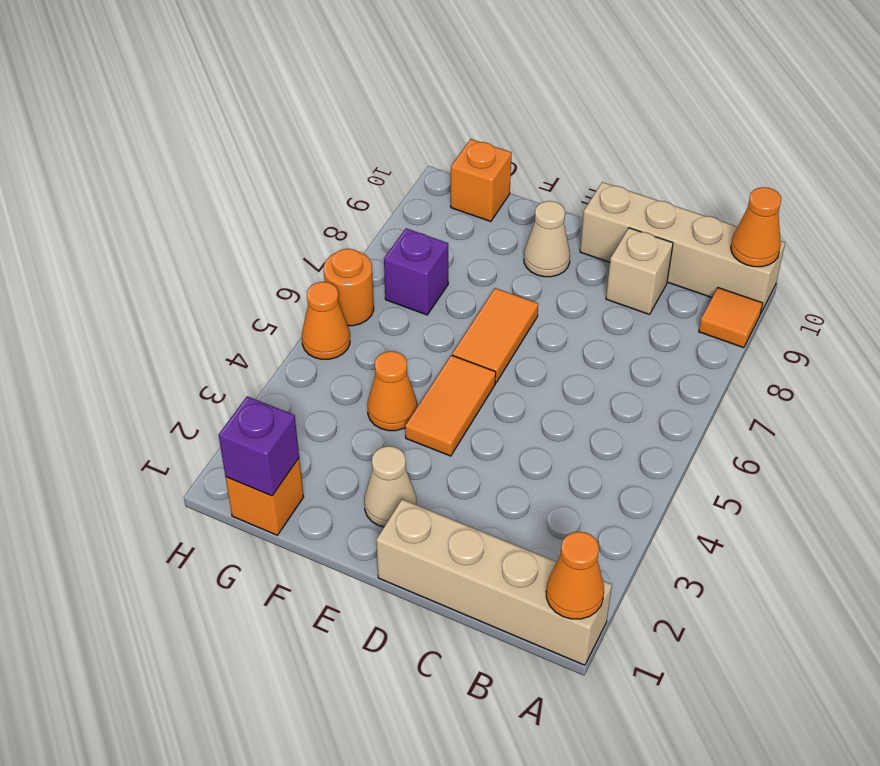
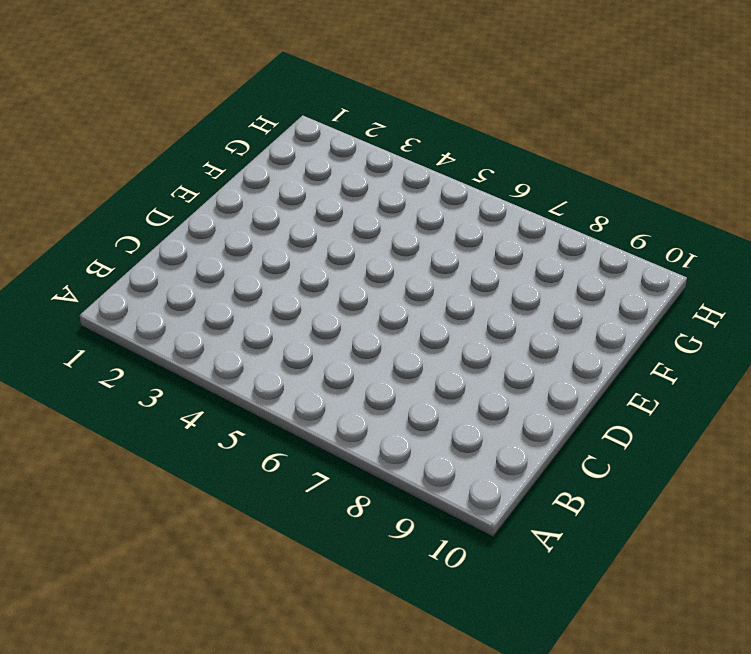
none -> tan brick A1:D1 level 1
none -> orange tile A9 level 1
none -> tan brick A10:D10 level 1

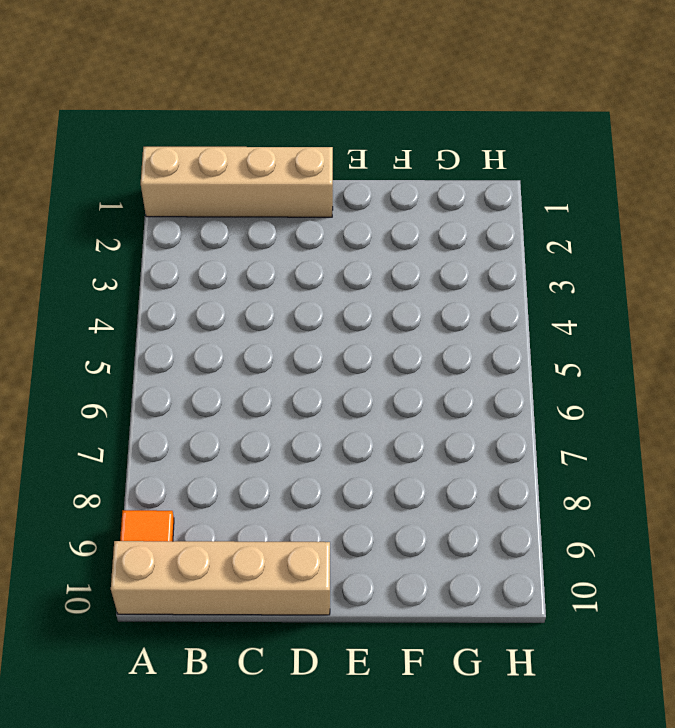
none -> tan brick C9 level 1
none -> tan cone E2 level 1
none -> orange tile E4:E5 level 1

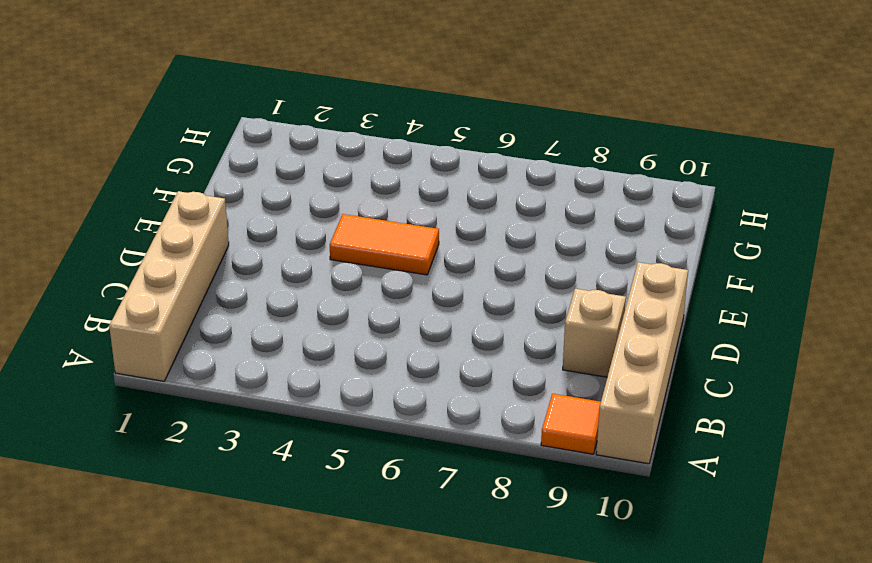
none -> tan cone E2 level 1
none -> orange tile E6:E7 level 1
none -> tan cone E9 level 1

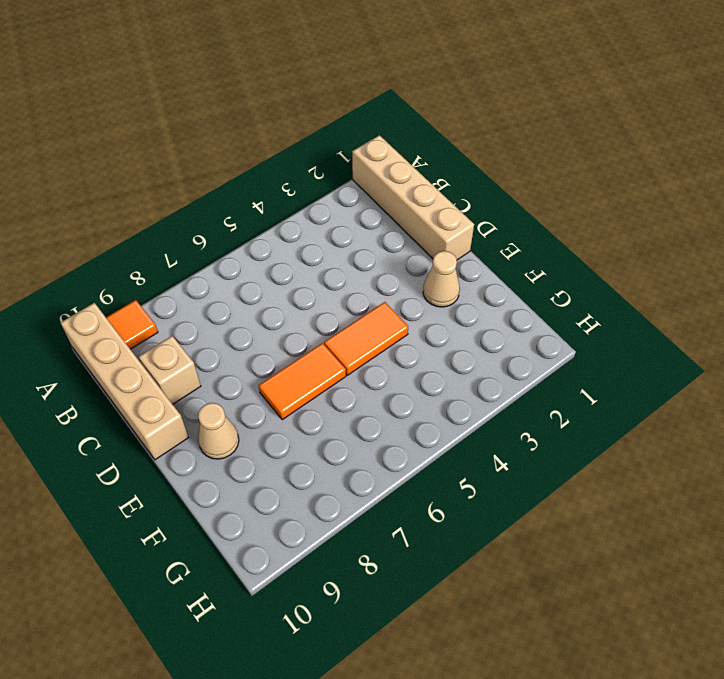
none -> orange cone F4 level 1
none -> orange brick G1 level 1
none -> purple brick G7 level 1

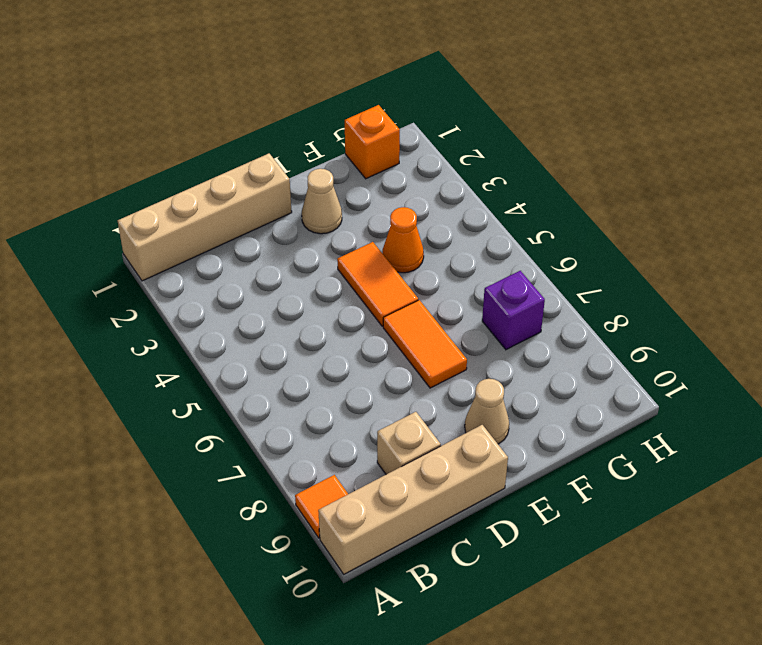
none -> orange brick G10 level 1
none -> orange cone H5 level 1
none -> orange round brick H6 level 1

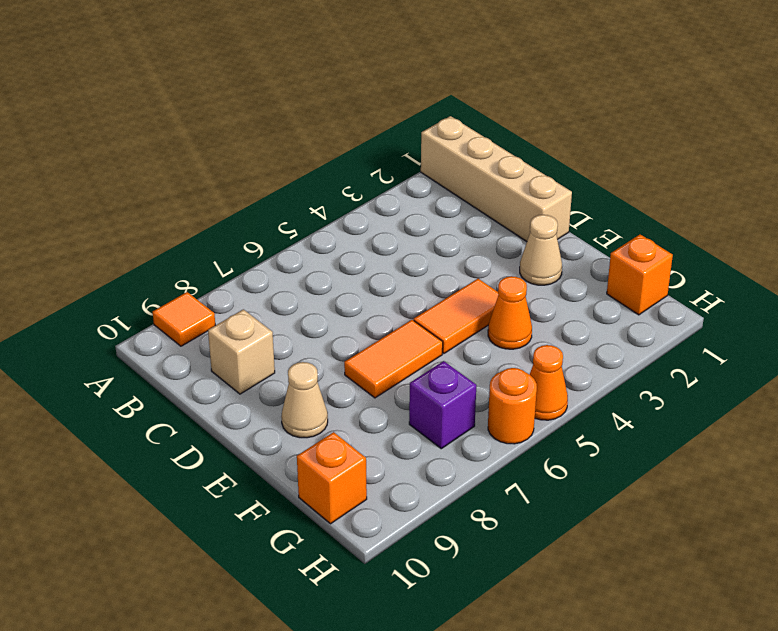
none -> tan brick A10:D10 level 1
none -> orange cone A1 level 2
none -> orange cone A10 level 2

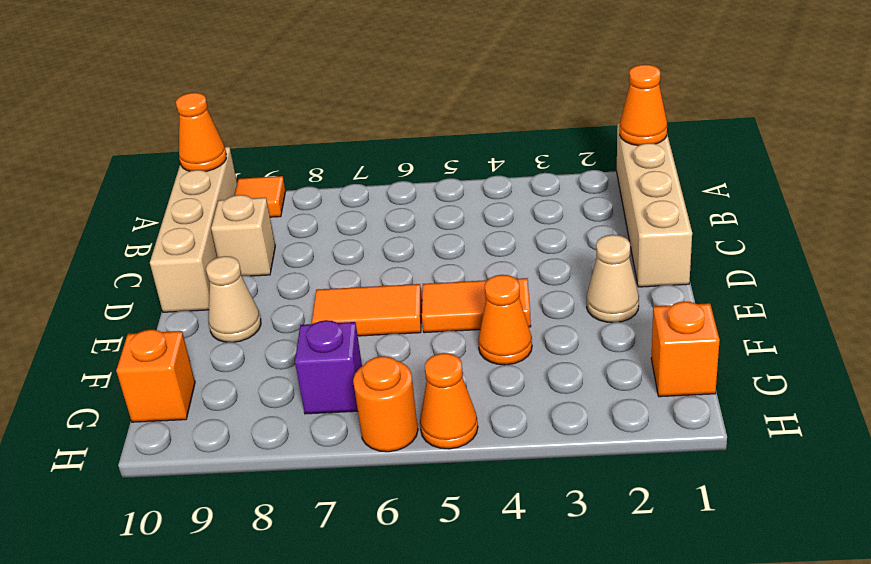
none -> purple brick G1 level 2

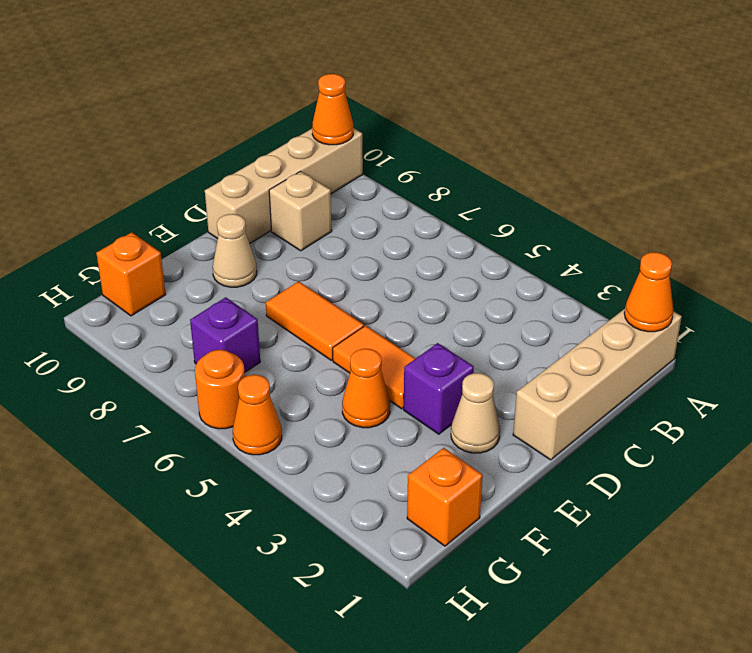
purple brick E3 level 1 -> purple brick G1 level 2
none -> orange tile A9 level 1

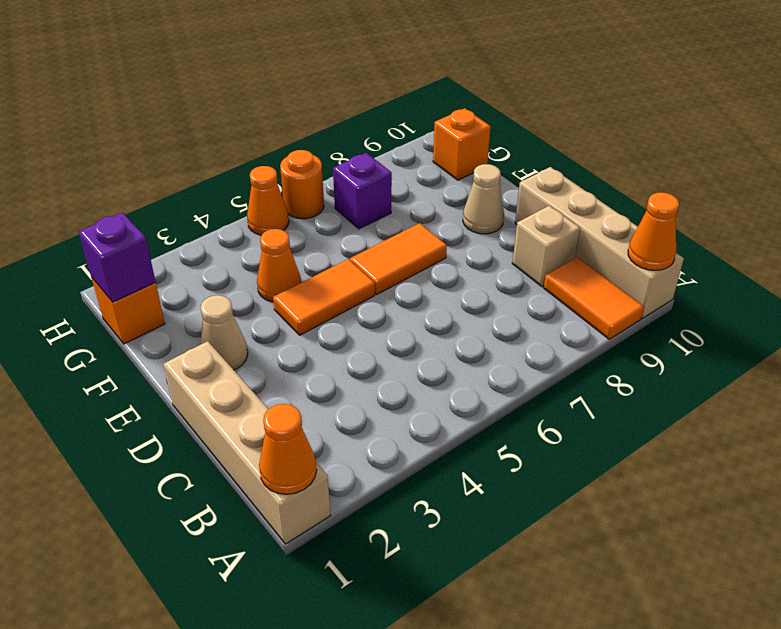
orange tile A9:B9 level 1 -> orange tile A9 level 1

